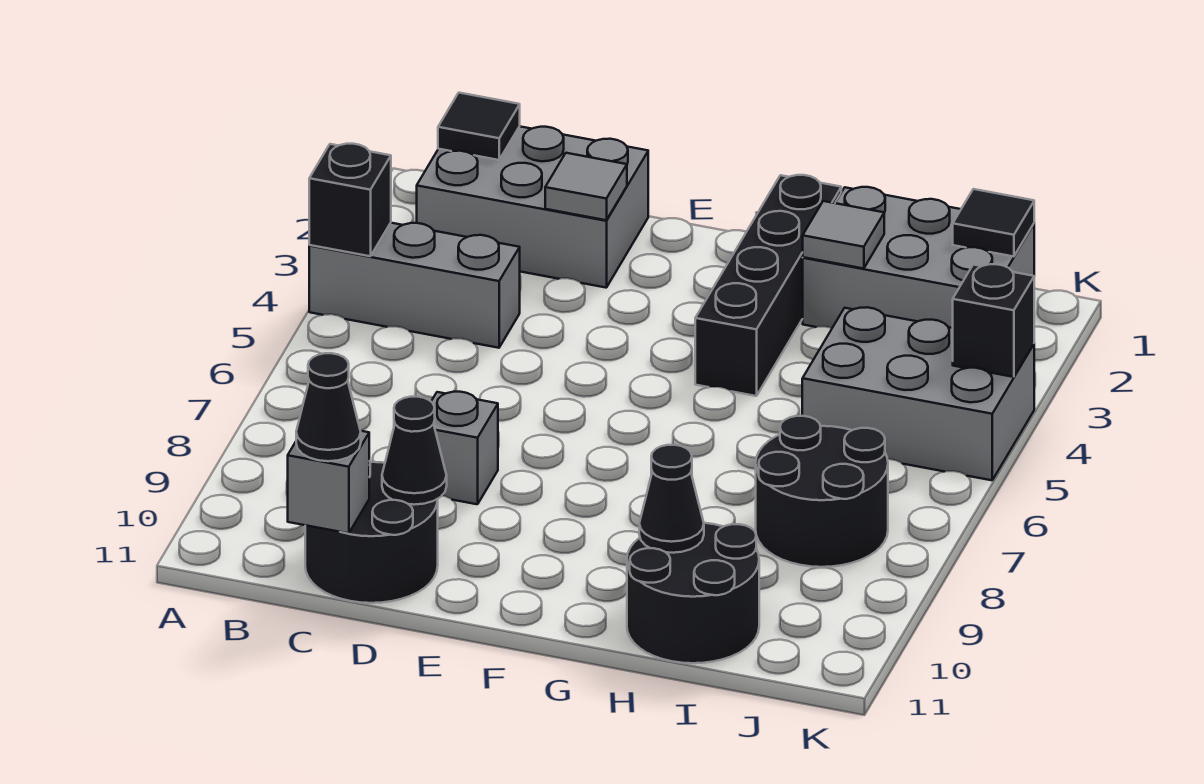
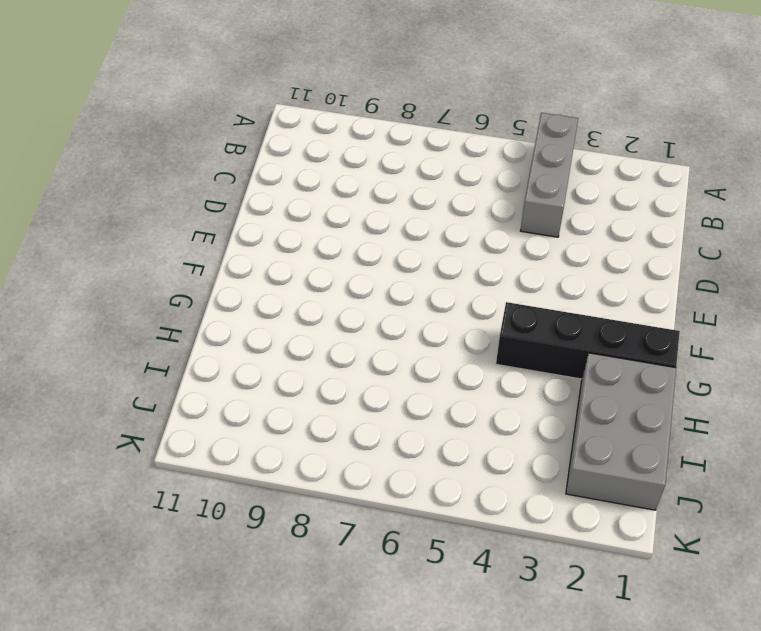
none -> grey brick B1:D2 level 1
none -> black round brick C10:D11 level 1
none -> grey brick D8 level 1

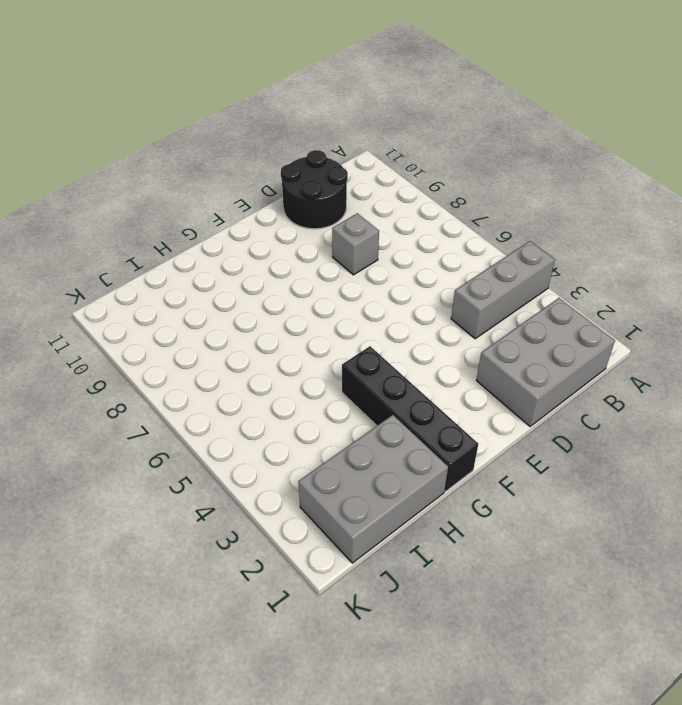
none -> black round brick H10:I11 level 1
none -> grey brick I4:K5 level 1
none -> black round brick I7:J8 level 1

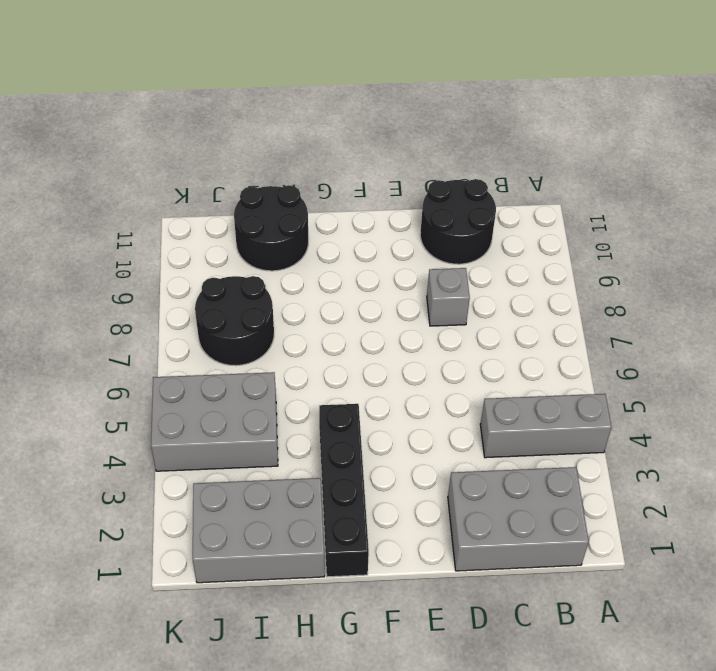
none -> black brick A4 level 2
none -> black tile B1 level 2
none -> grey brick C11 level 2

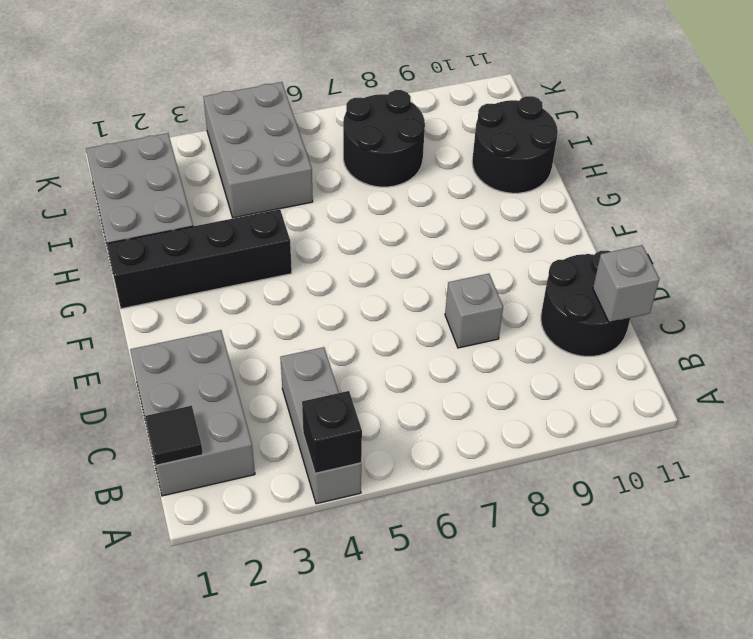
none -> grey tile D2 level 2
none -> black cone D10 level 2
none -> grey tile H2 level 2

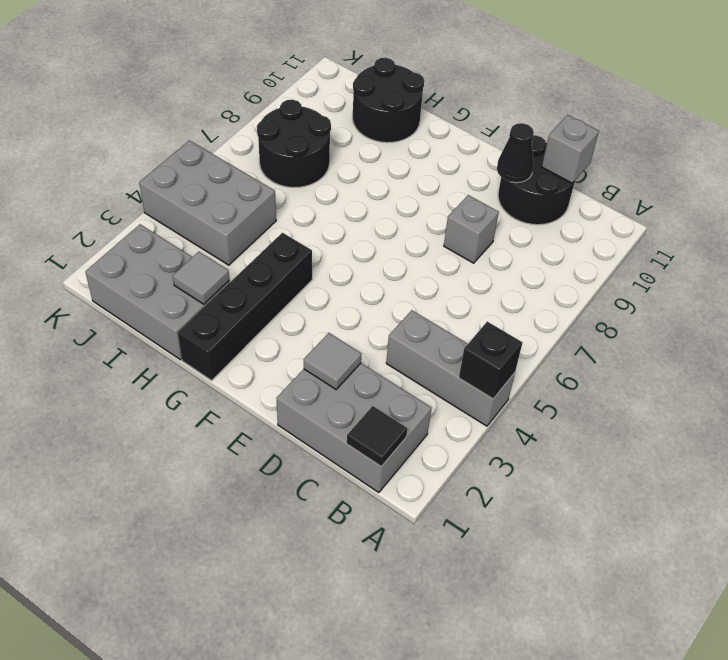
none -> black cone H10 level 2
none -> black tile J1 level 2
none -> black brick K4 level 2

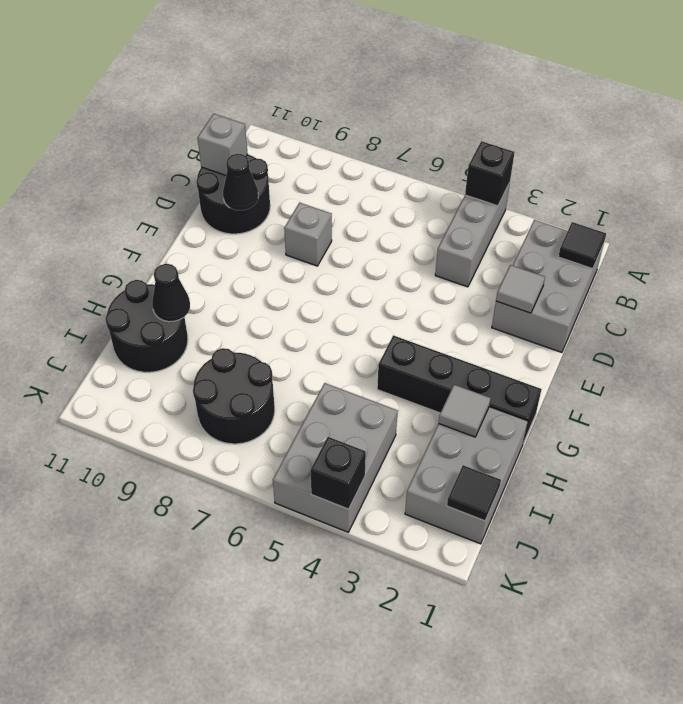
none -> black cone C11 level 3

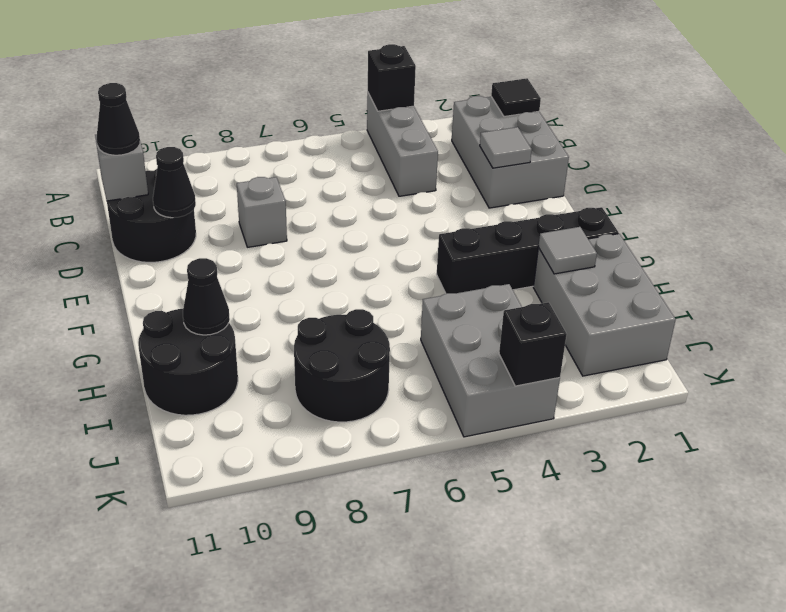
none -> black tile J1 level 2

